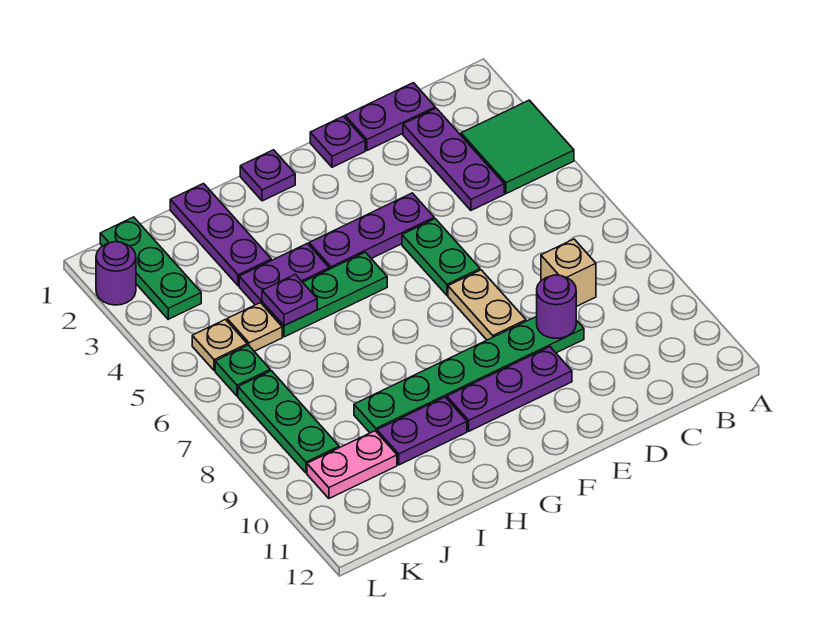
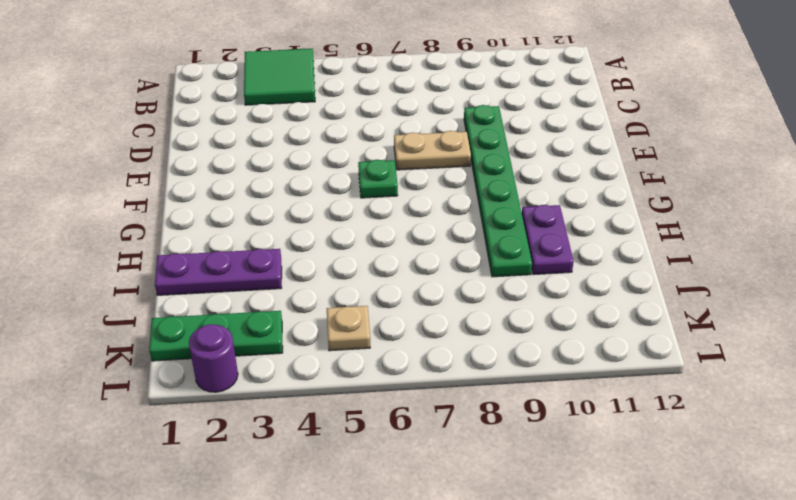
green plate F6 level 1 -> green plate K6 level 1
none -> purple plate C1:D1 level 1
none -> purple plate C2:C4 level 1
none -> tan brick C8 level 1

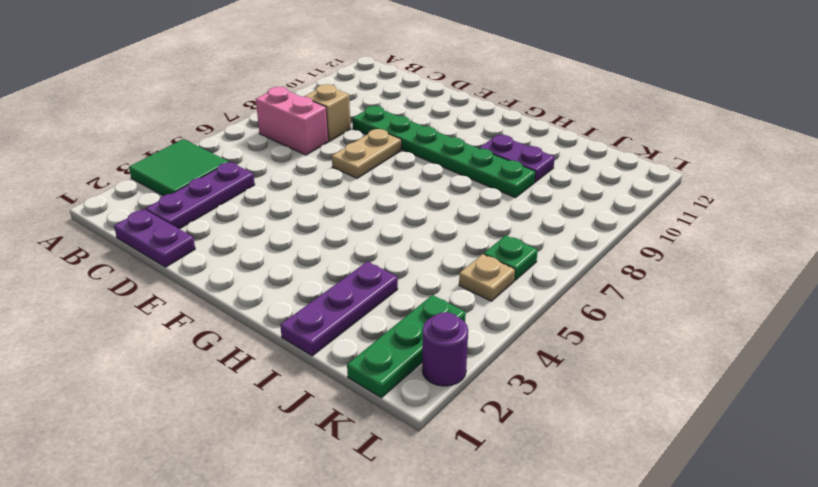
pink brick B7:C7 level 1 -> none
none -> purple plate E1 level 1
none -> purple plate E4:G4 level 1
none -> green plate E5:E6 level 1

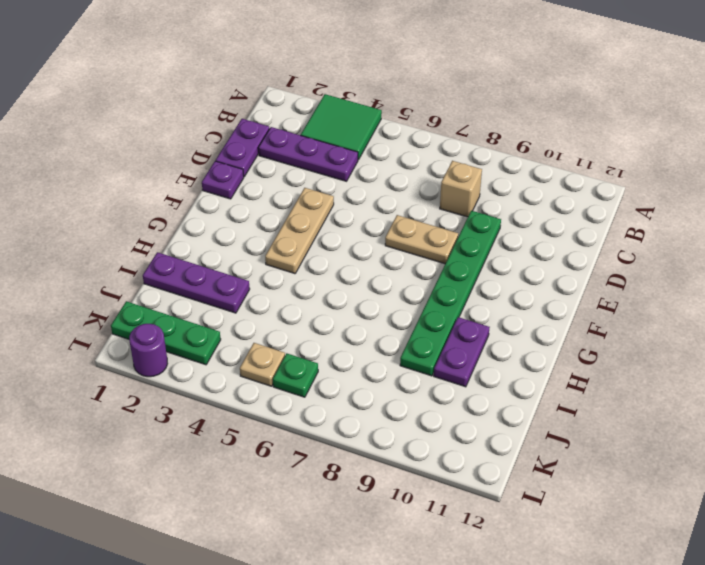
tan plate E4:G4 level 1 -> purple plate E4:G4 level 1
none -> green plate E5:E6 level 1
none -> purple plate E10:G10 level 1
none -> purple plate G1 level 1

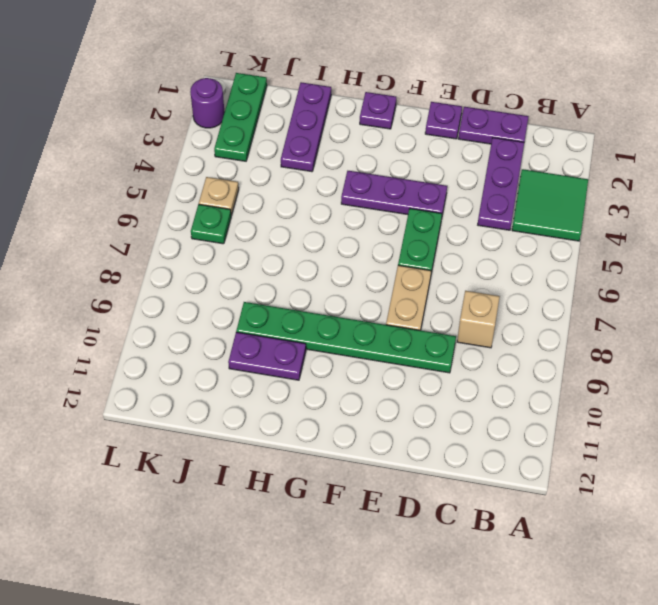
none -> purple plate E10:G10 level 1
none -> green plate G5:I5 level 1
none -> purple plate H4:I4 level 1

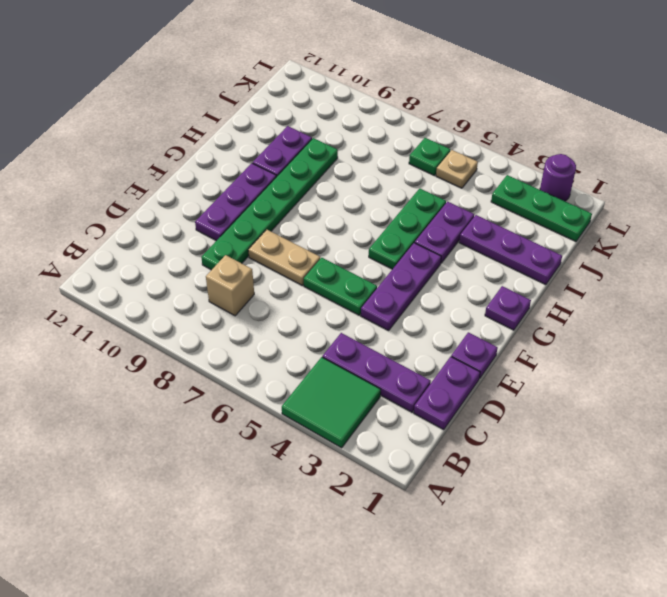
none -> tan plate J5 level 1
none -> pink plate J10:K10 level 1
none -> green plate K7:K9 level 1

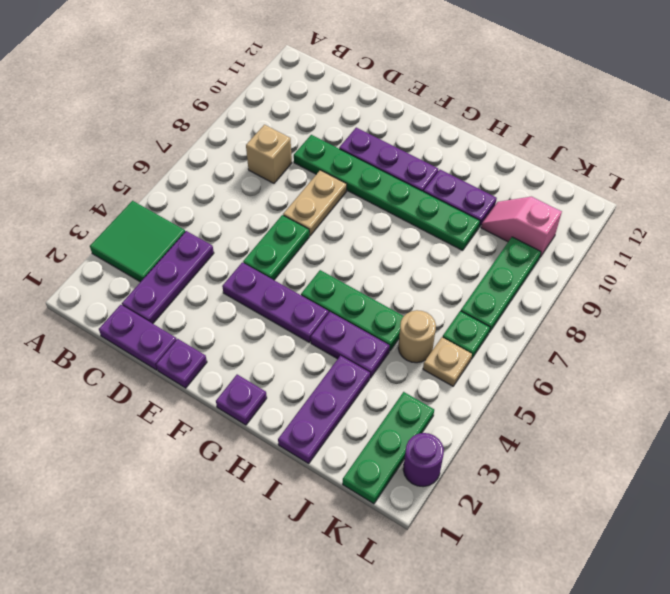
tan round brick J5 level 1 -> tan plate J5 level 1
pink slope J10:K10 level 1 top K -> pink plate J10:K10 level 1
none -> purple round brick D9 level 2
none -> purple plate I5 level 2

